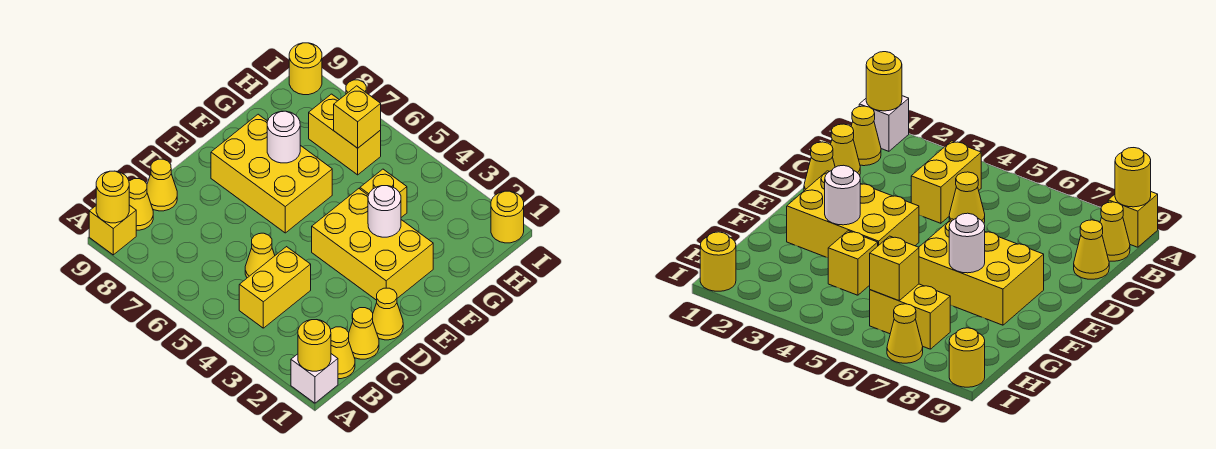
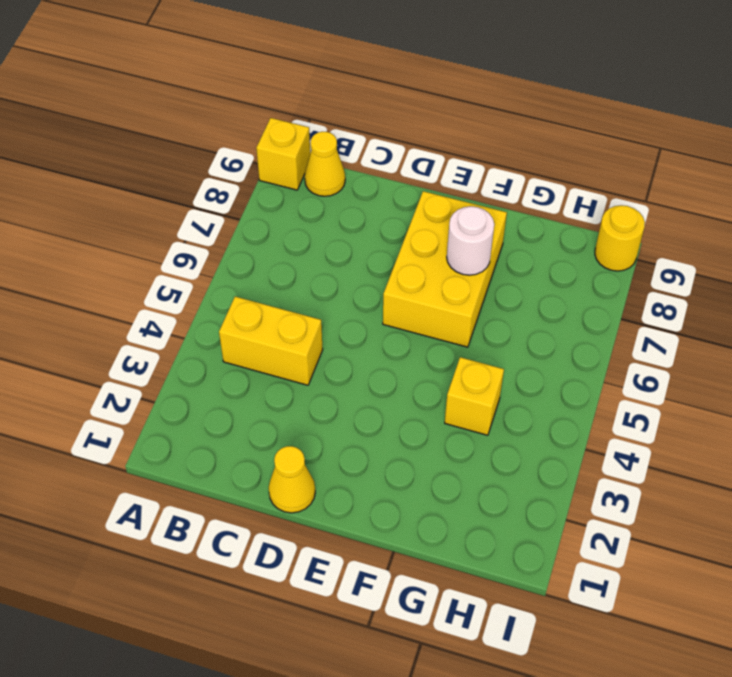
none -> white brick A1 level 1
none -> yellow cone B1 level 1
none -> yellow cone C1 level 1

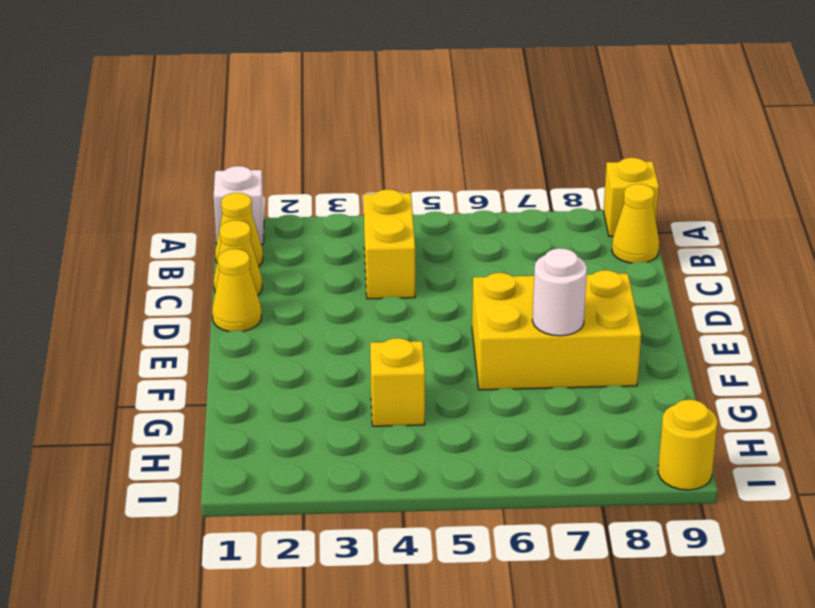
none -> yellow cone C5 level 1
none -> yellow cone C9 level 1
none -> yellow brick E2:F4 level 1

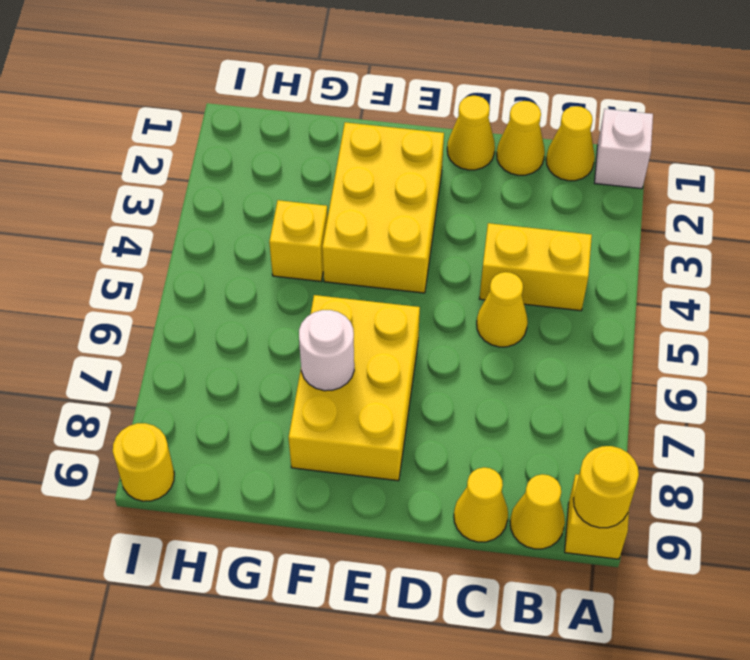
none -> yellow brick H6:H7 level 1
none -> yellow round brick I1 level 1
none -> yellow cone I7 level 1

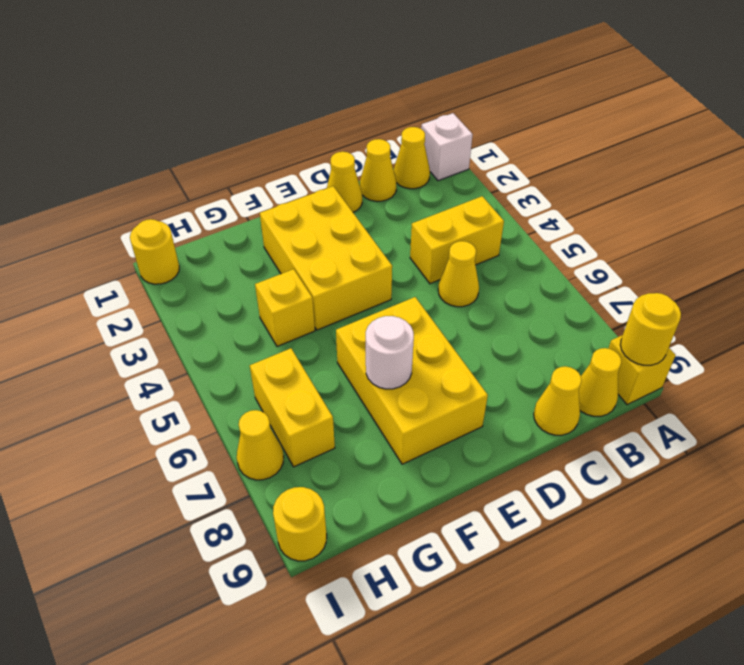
none -> yellow round brick A1 level 2
none -> white round brick F3 level 2
none -> yellow brick H6 level 2

